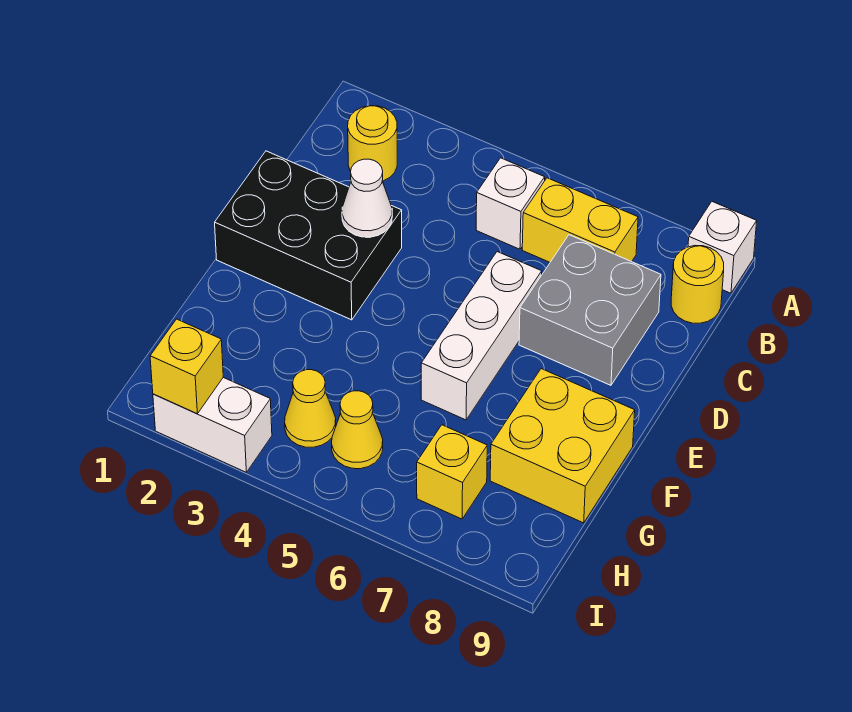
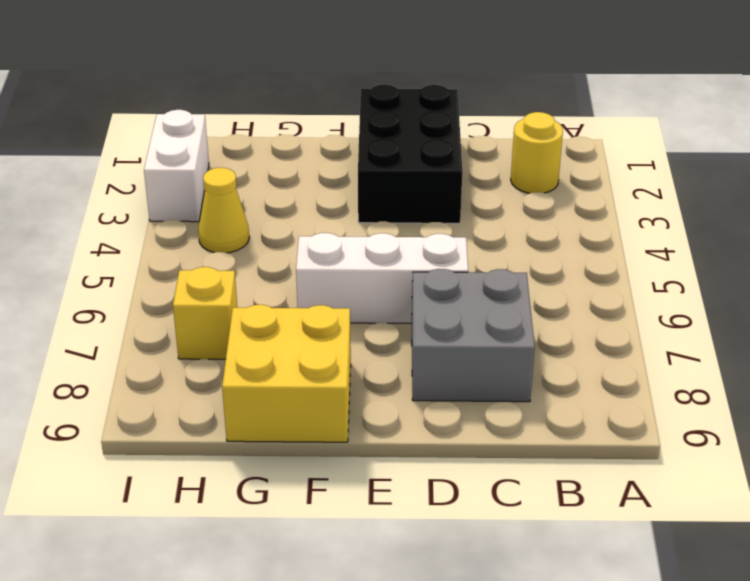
none -> white brick A9 level 1
none -> white brick B5 level 1
none -> yellow brick B6:B7 level 1

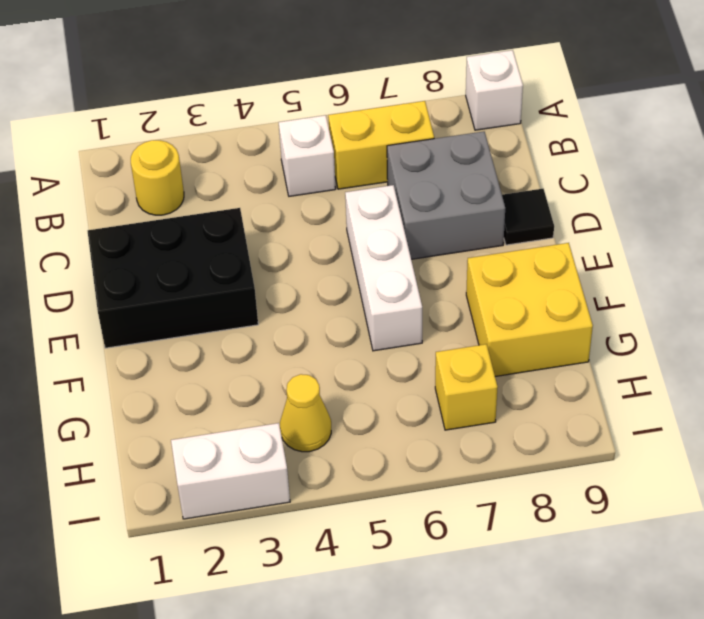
black tile D9 level 1 -> none
none -> yellow round brick B9 level 1
none -> yellow cone H5 level 1
none -> white cone D3 level 2

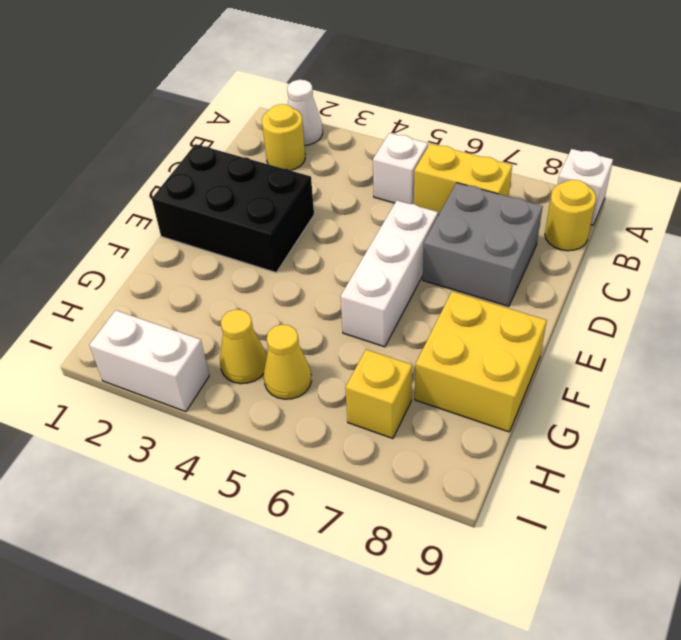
white cone A2 level 1 -> white cone D3 level 2
none -> yellow brick I2 level 2

